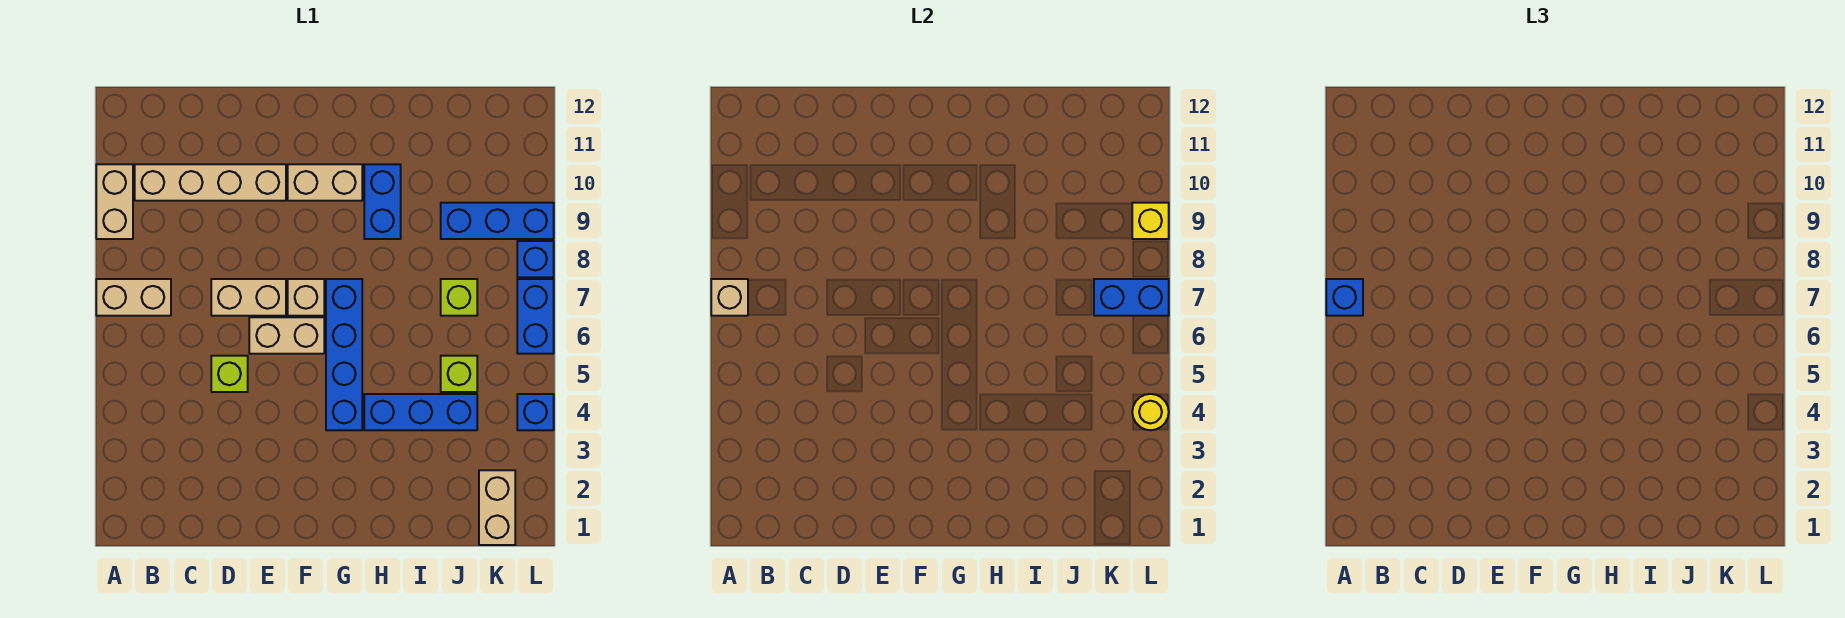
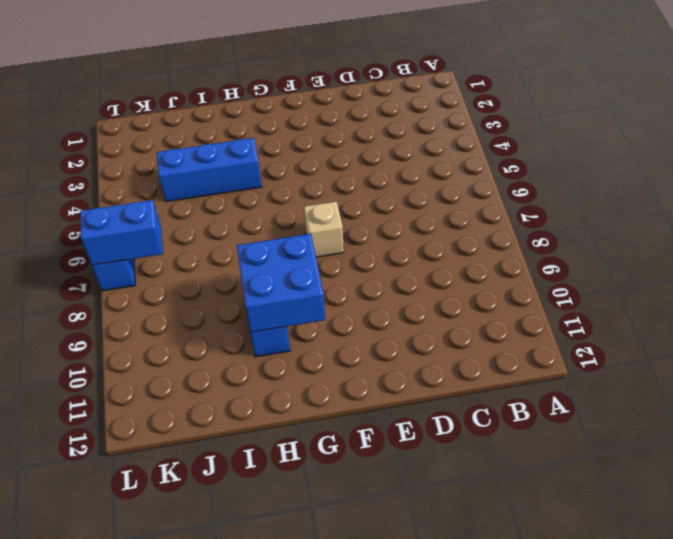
blue brick G9:H10 level 2 -> none
none -> tan brick A7:B7 level 1
none -> tan brick A9:A10 level 1
none -> tan brick B10:E10 level 1

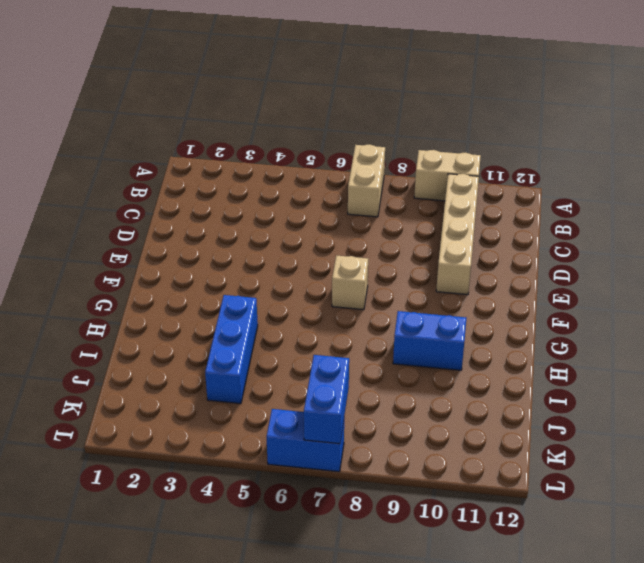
none -> lime brick D5 level 1
none -> tan brick D7:E7 level 1
none -> tan brick E6:F6 level 1

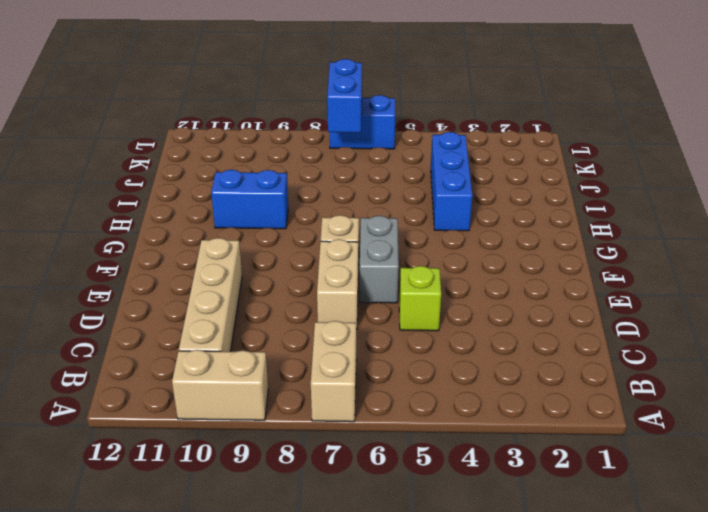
grey brick E6:F6 level 1 -> tan brick E6:F6 level 1
none -> tan brick F10:G10 level 1
none -> blue brick G4:G7 level 1
none -> lime brick J5 level 1

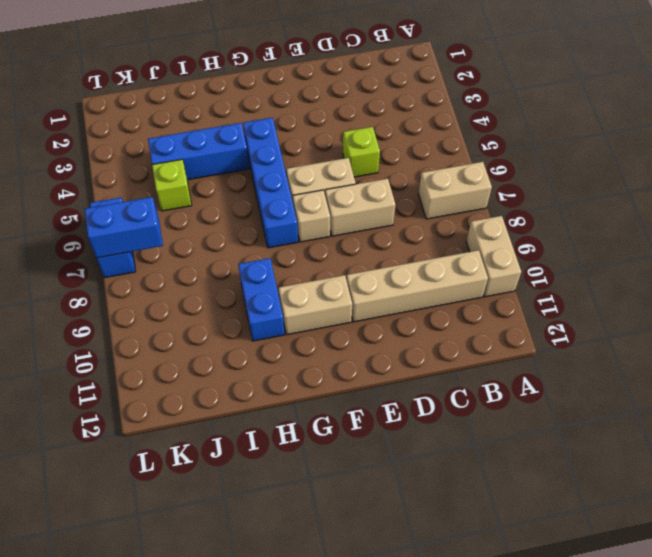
none -> lime brick J7 level 1
none -> blue brick J9:L9 level 1
none -> tan brick K1:K2 level 1

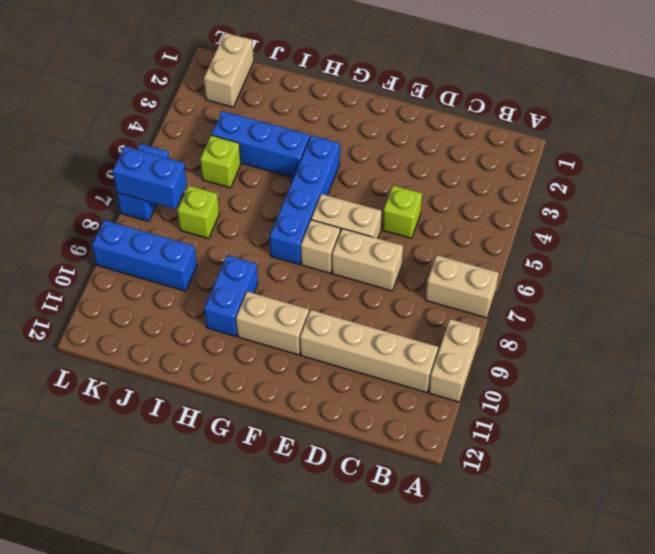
none -> blue brick L4 level 1
none -> blue brick L8 level 1
none -> tan brick A7 level 2

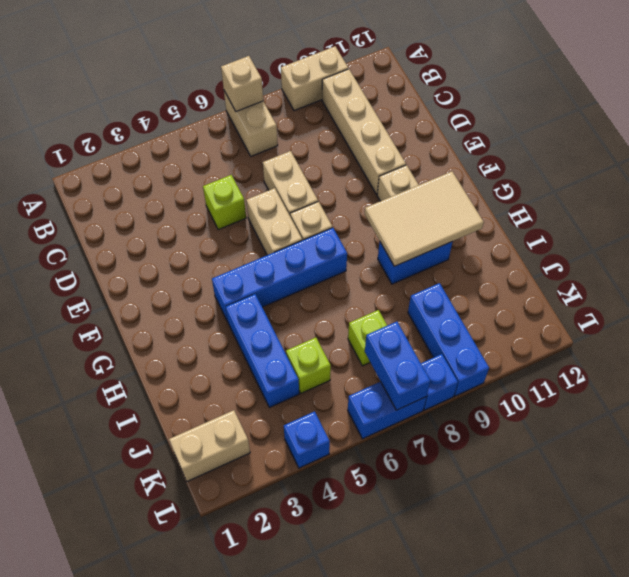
tan tile G9:H11 level 2 -> none
none -> yellow round brick L4 level 2
none -> yellow brick L9 level 2
none -> blue brick A7 level 3

